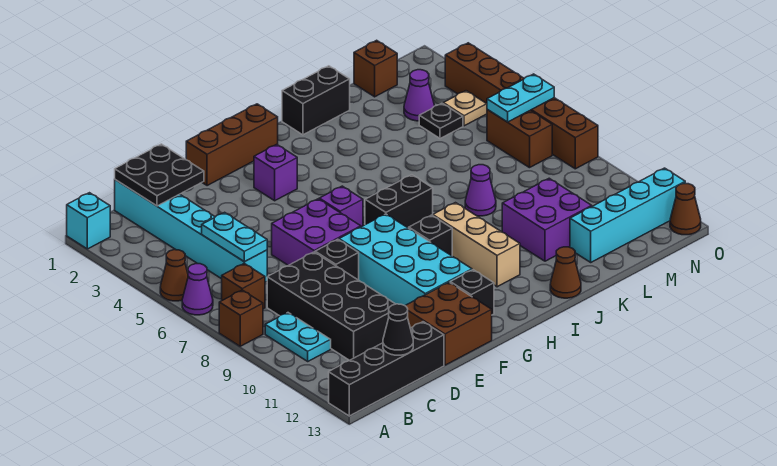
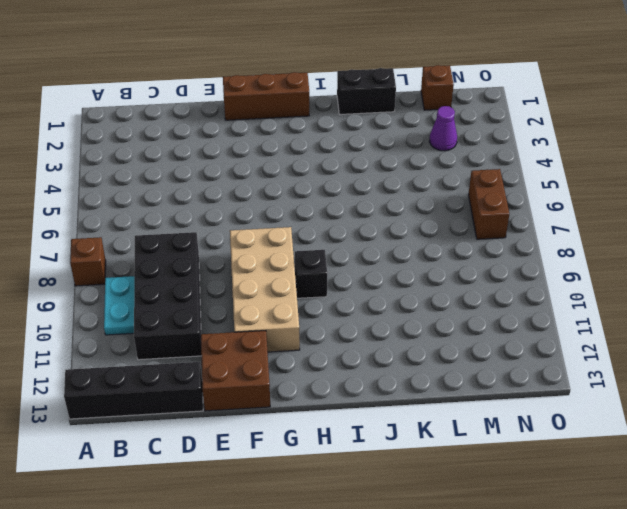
tan brick F8:G11 level 1 -> cyan brick F8:G11 level 1
none -> cyan brick A1 level 1
none -> brown cone A5 level 1
none -> purple cone A6 level 1
none -> brown brick B7 level 1

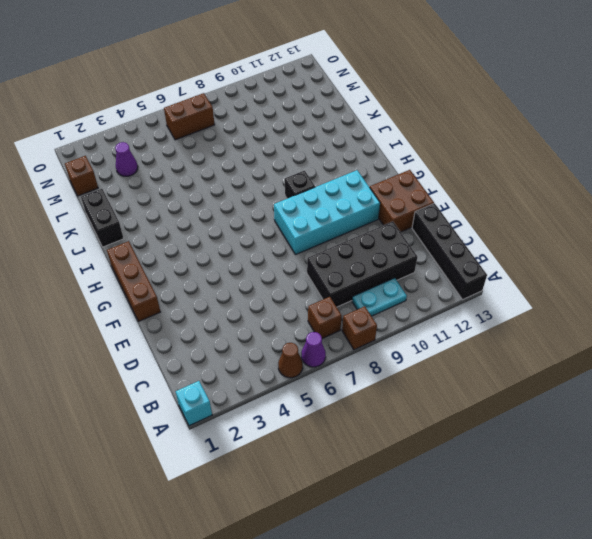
none -> cyan brick C1:C6 level 1
none -> purple brick E6:F7 level 1
none -> black brick E8 level 1
none -> purple brick G3 level 1

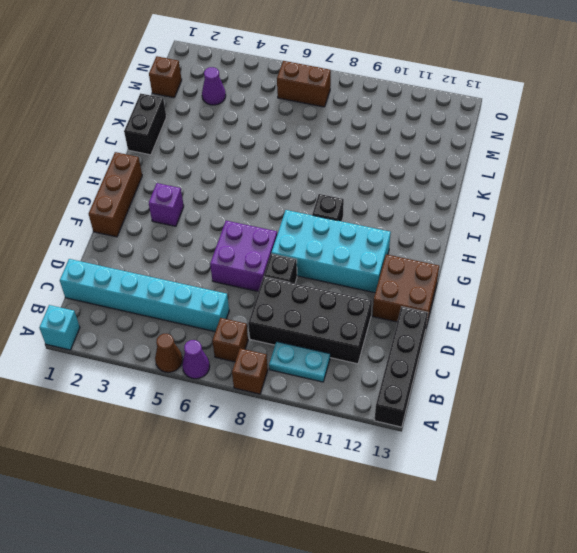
none -> purple brick G6 level 1
none -> black brick G12 level 1
none -> black brick H7:I7 level 1
none -> tan brick I9:I11 level 1

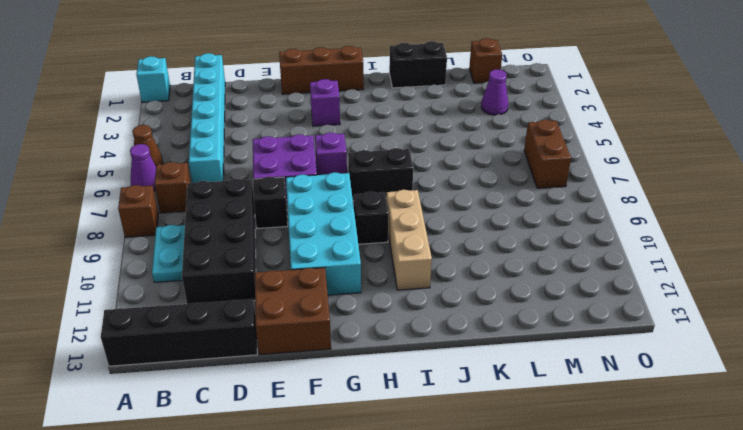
none -> black brick G12 level 1
none -> brown cone J13 level 1
none -> purple cone K8 level 1
none -> purple brick K10:L11 level 1

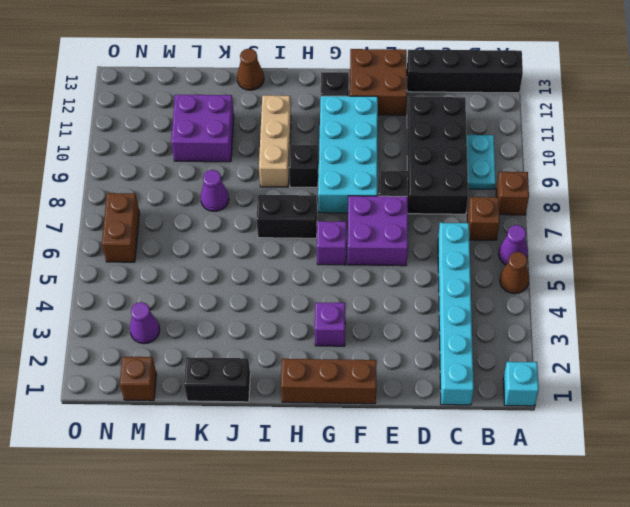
none -> cyan brick L12:O12 level 1
none -> black plate M4 level 1
none -> tan plate N4 level 1
none -> brown brick O3:O8 level 1

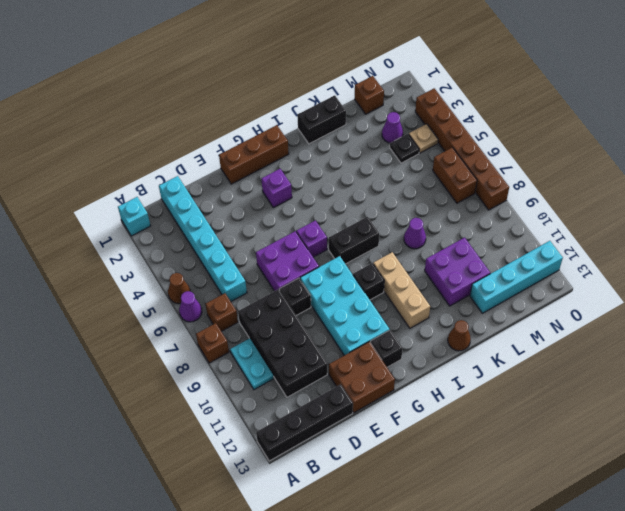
none -> brown cone O13 level 1
none -> black plate C1:D2 level 2
none -> cyan plate C5:C6 level 2
none -> black cone C13 level 2

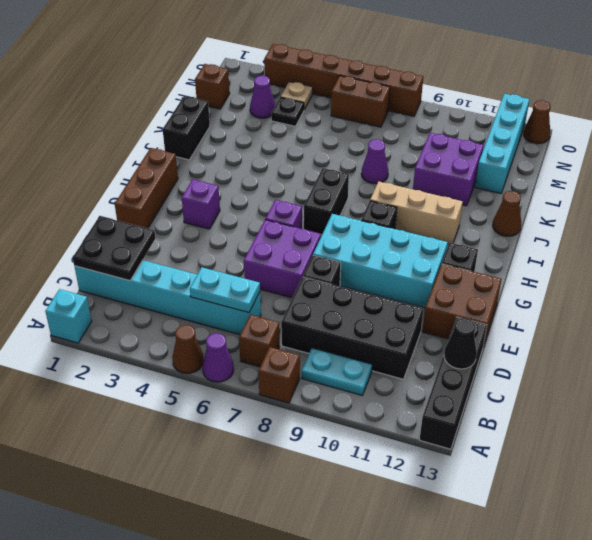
none -> cyan plate N6:O6 level 2

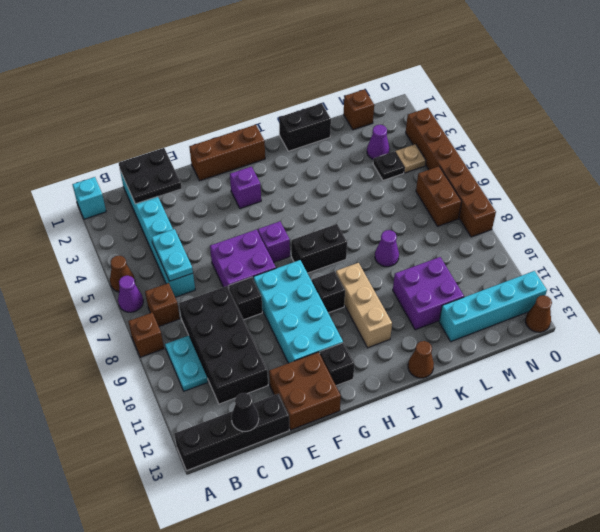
none -> cyan plate N6:O6 level 2

